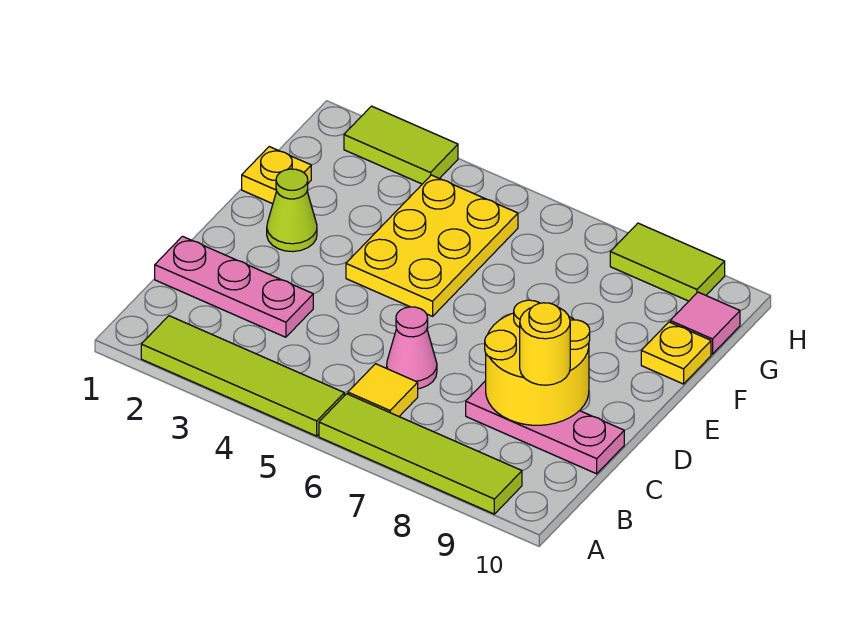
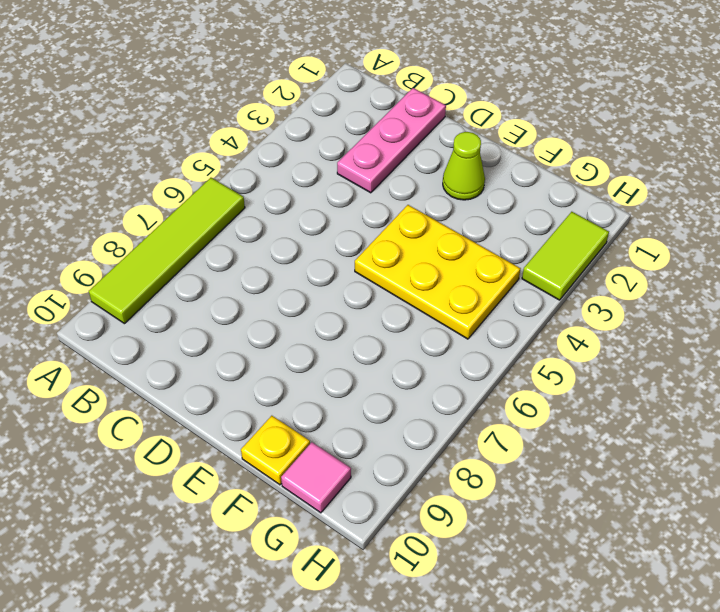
none -> lime tile A2:A5 level 1
none -> yellow tile B6 level 1
none -> pink cone C6 level 1

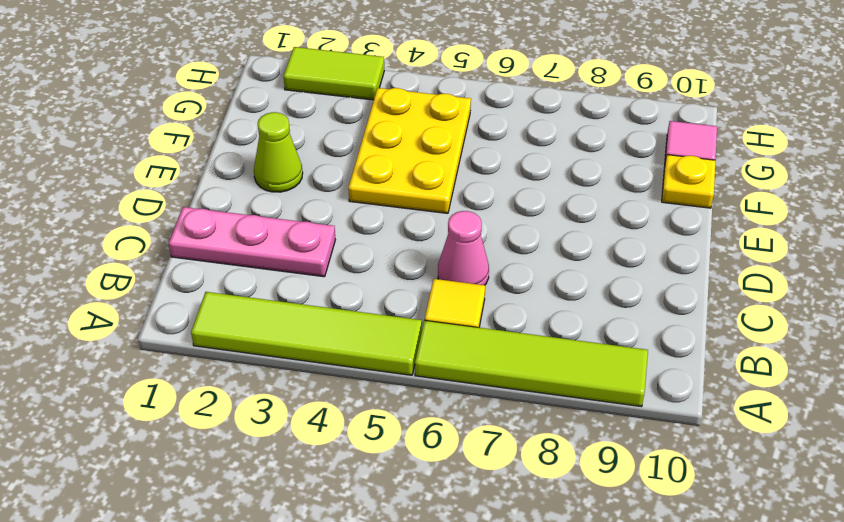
none -> pink plate C8:C10 level 1
none -> yellow plate F1 level 1
none -> lime tile H8:H9 level 1

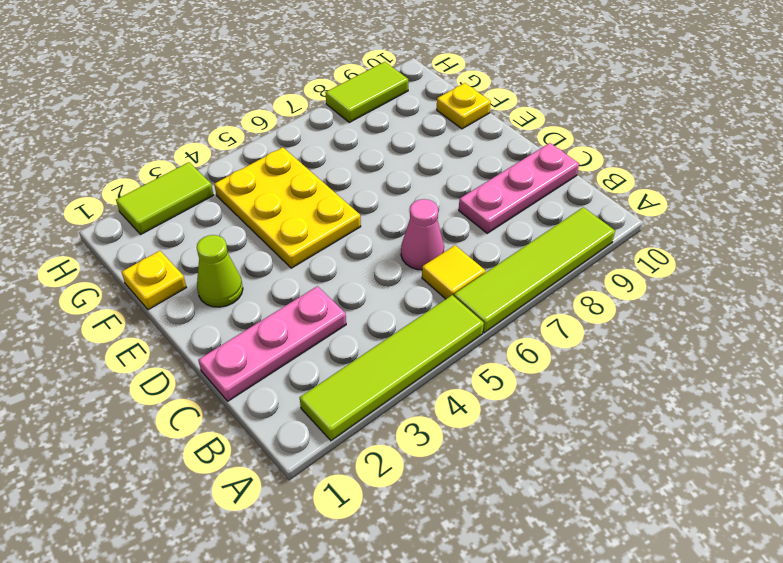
none -> pink tile G10 level 1
none -> yellow round brick C8:D9 level 2
none -> yellow round brick C9 level 3

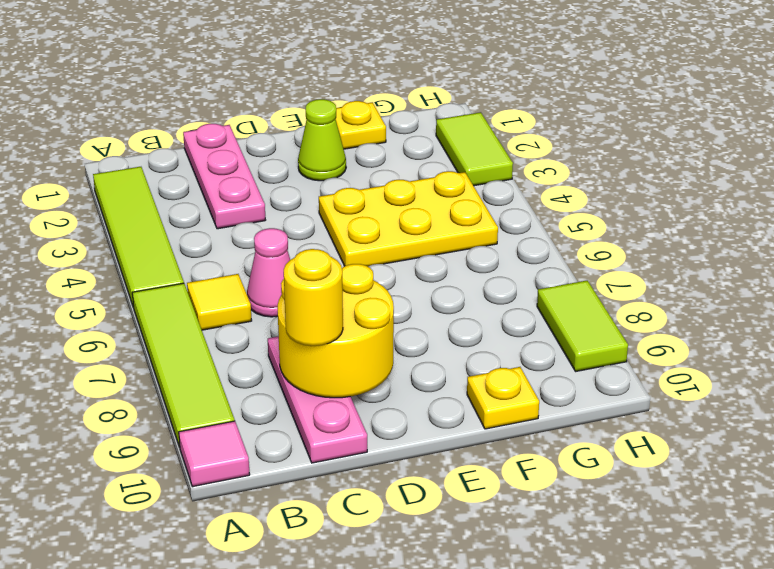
pink tile A10 level 1 -> pink tile G10 level 1

